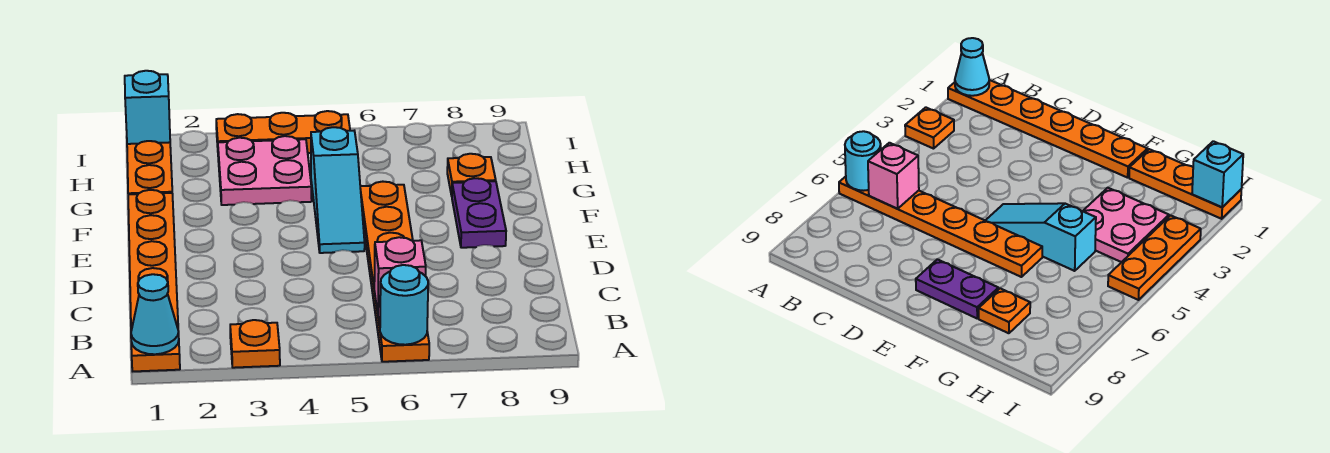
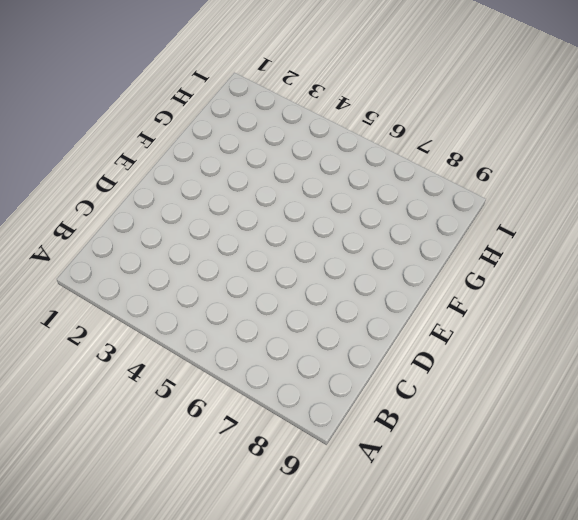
none -> orange plate A1:F1 level 1
none -> orange plate A3 level 1
none -> orange plate A6:F6 level 1

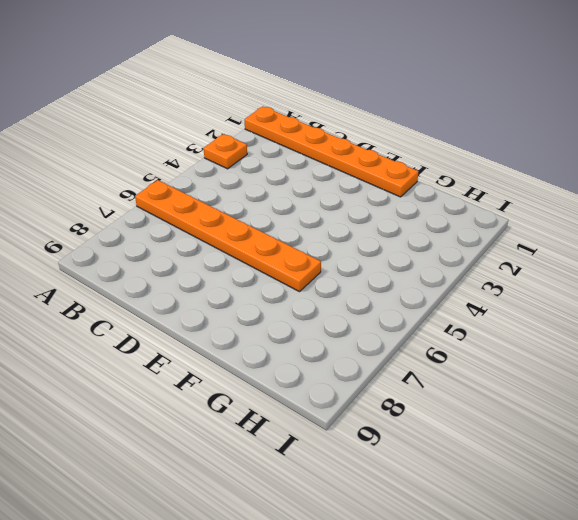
none -> cyan slope E5:G5 level 1 top G
none -> purple plate E8:F8 level 1
none -> orange plate G1:I1 level 1

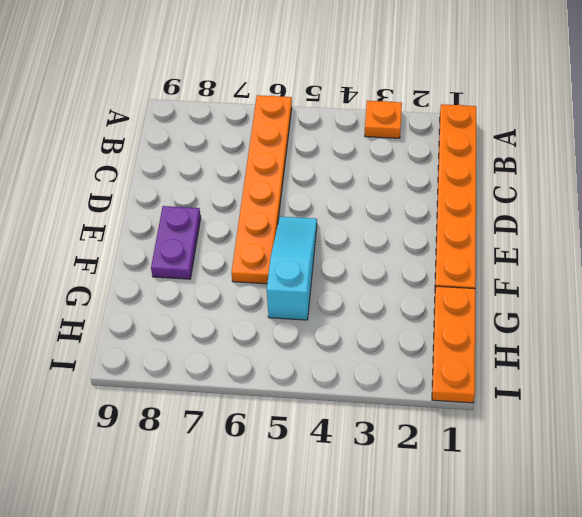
none -> pink plate G3:H4 level 1
none -> orange plate G8 level 1
none -> orange plate I3:I5 level 1

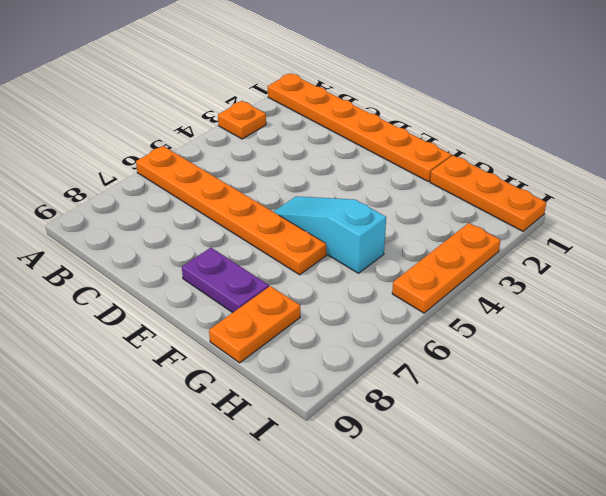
orange plate G8:G9 level 1 -> orange plate G8 level 1
none -> pink plate G3:H4 level 1
none -> cyan cone A1 level 2
none -> cyan round brick A6 level 2

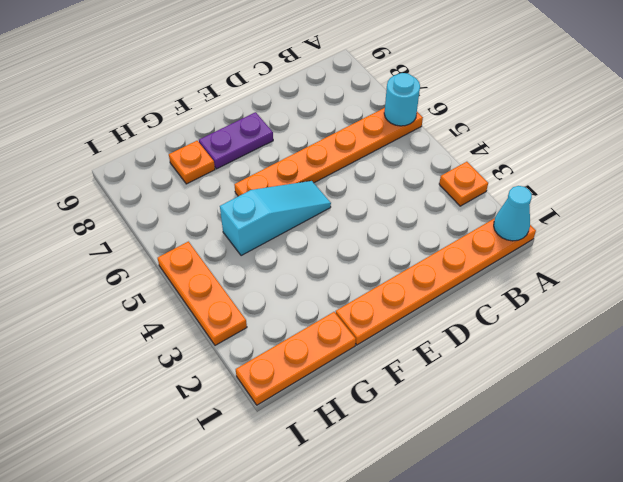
none -> pink plate G3:H4 level 1
none -> pink brick B6 level 2
none -> cyan brick I1 level 2

